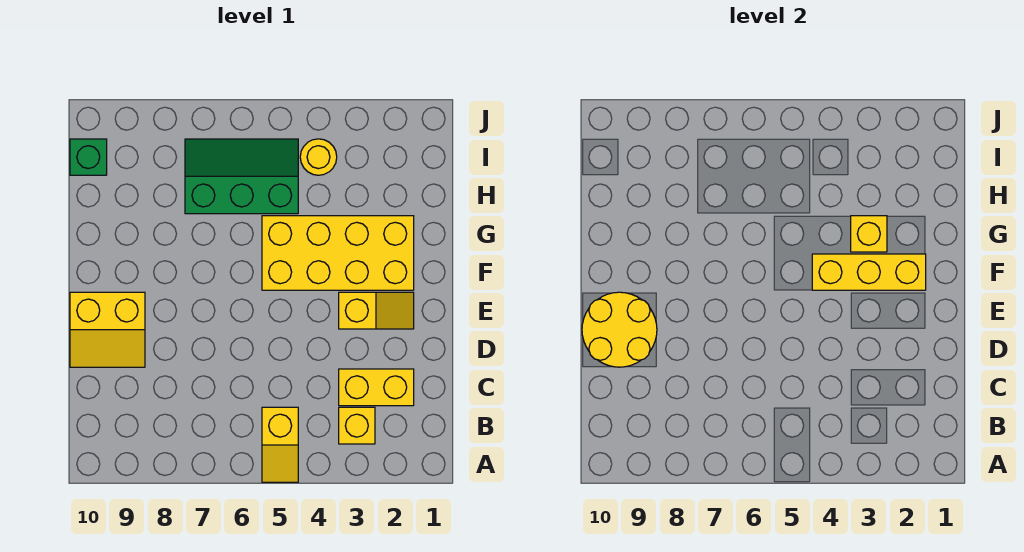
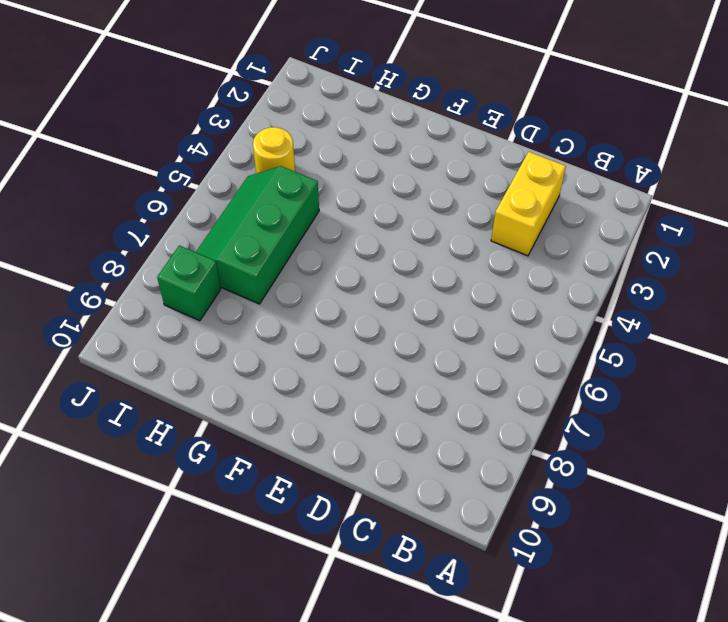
green brick I8 level 1 -> green brick I10 level 1
none -> yellow slope A5:B5 level 1 top B
none -> yellow brick B3 level 1
none -> yellow slope D9:E10 level 1 top E

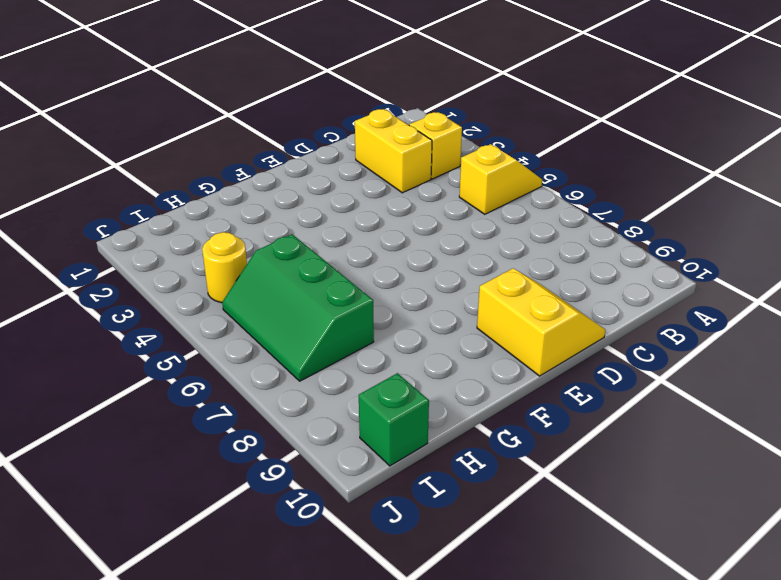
none -> yellow slope E2:E3 level 1 top 3
none -> yellow brick F2:G5 level 1
none -> yellow round brick D9:E10 level 2

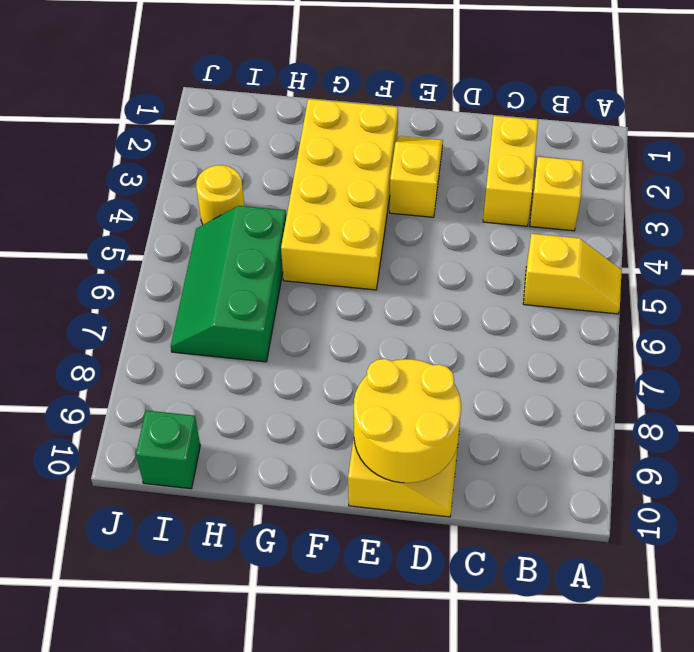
none -> yellow brick F2:F4 level 2
none -> yellow brick G3 level 2

